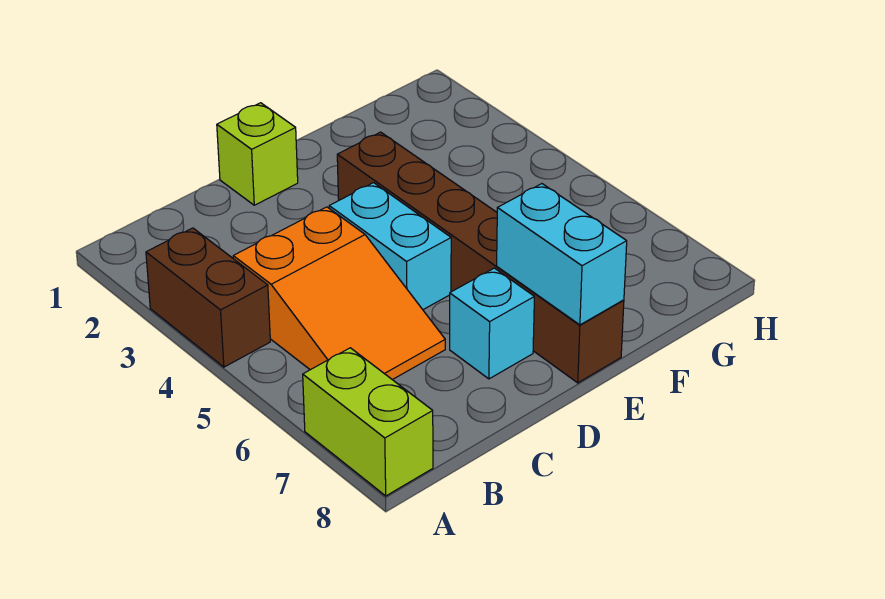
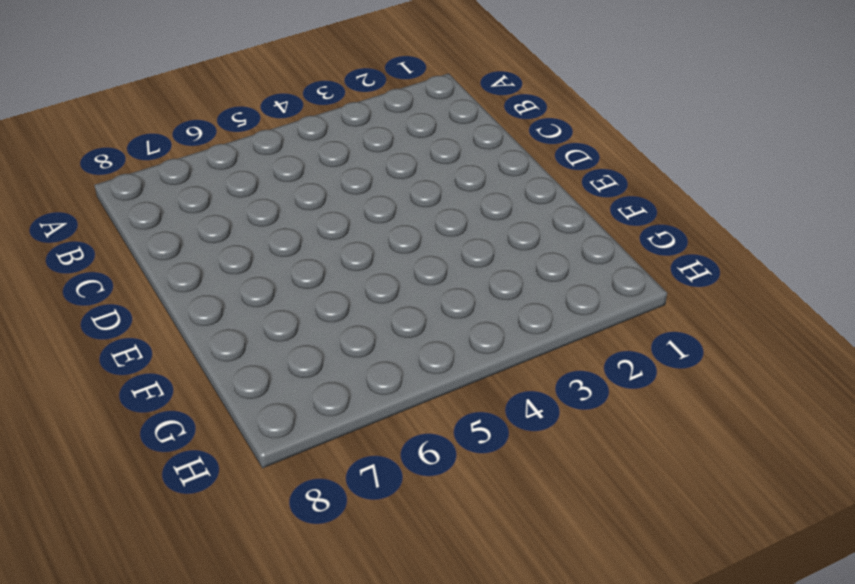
none -> brown brick A3:A4 level 1
none -> lime brick A7:A8 level 1

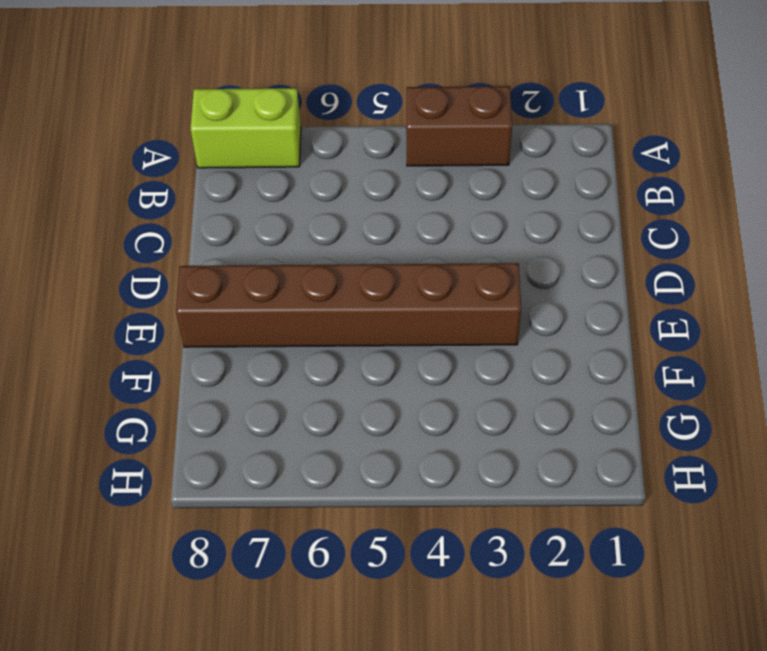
none -> orange slope B4:C6 level 1 top 4
none -> lime brick D1 level 1

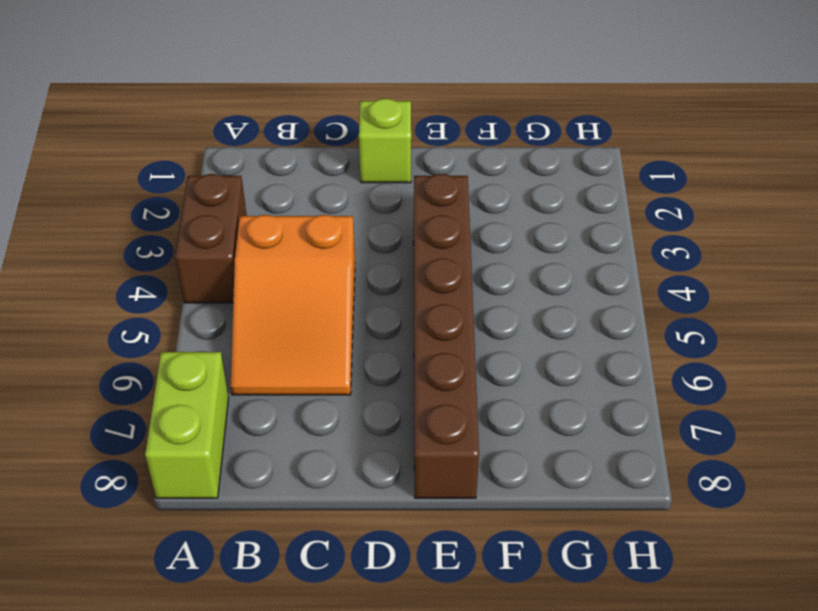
none -> cyan brick D4:D5 level 1
none -> cyan brick D7 level 1

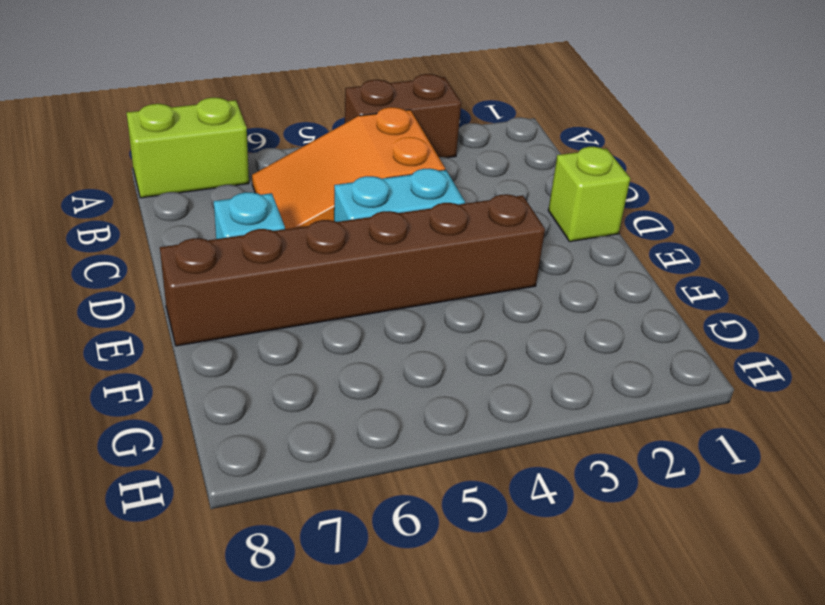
none -> cyan brick E7:E8 level 2

